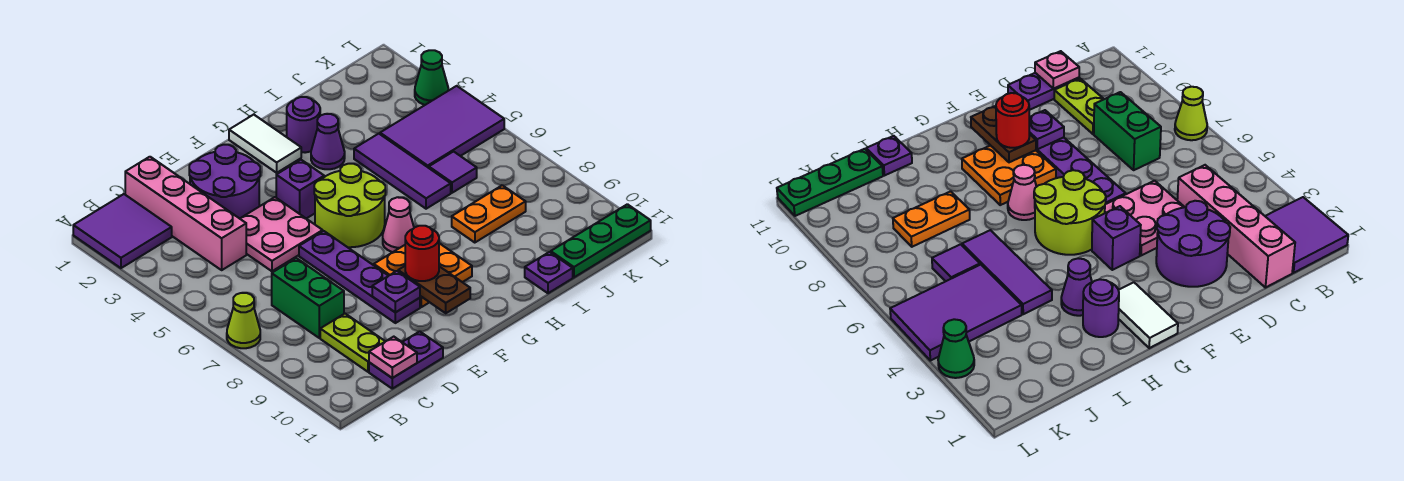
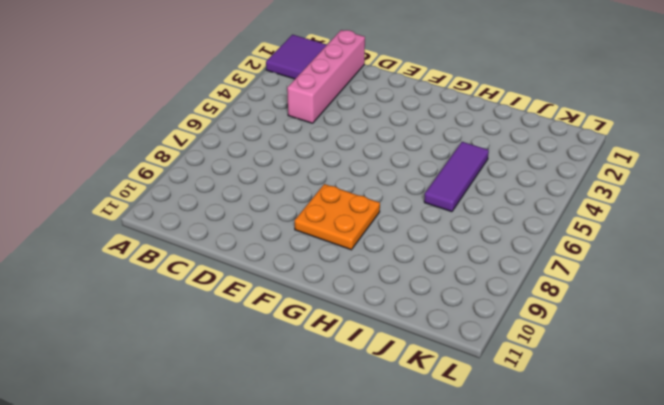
none -> lime cone A7 level 1
none -> green brick C7:C8 level 1
none -> lime plate C9:C10 level 1

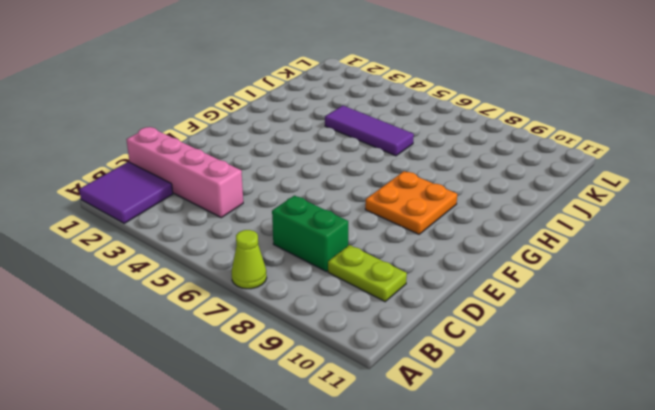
none -> purple plate C11:D11 level 1
none -> purple round brick D2:E3 level 1
none -> pink plate D4:E5 level 1

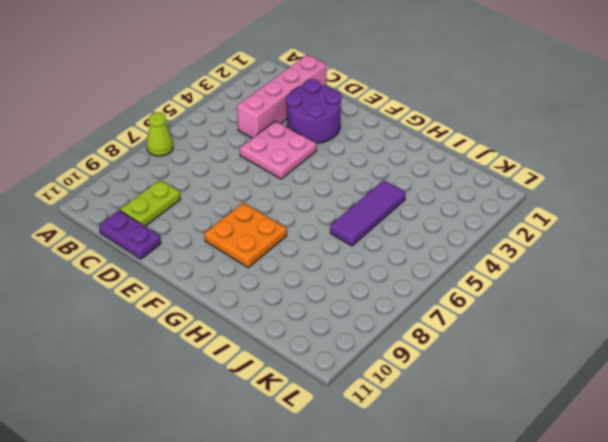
none -> purple tile A1:B2 level 1
none -> green brick C7:C8 level 1
none -> purple plate E6:E9 level 1

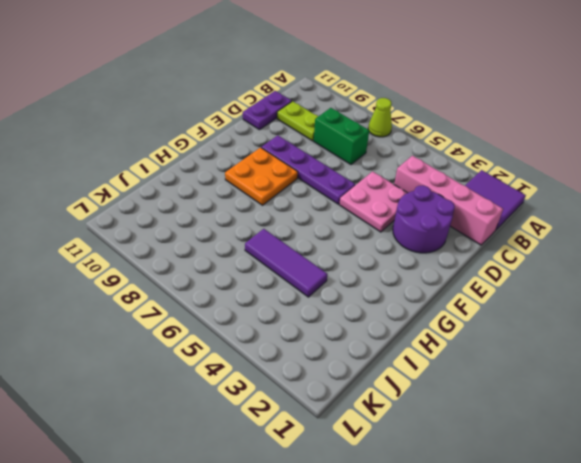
none -> purple brick F4 level 1
none -> lime round brick F5:G6 level 1
none -> white tile G1:G2 level 1

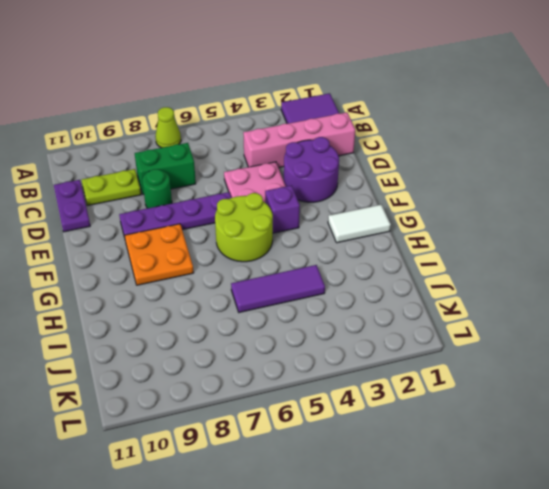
green round brick D8 level 1 -> none
none -> pink cone G7 level 1
none -> purple round brick H2 level 1
none -> purple cone H3 level 1

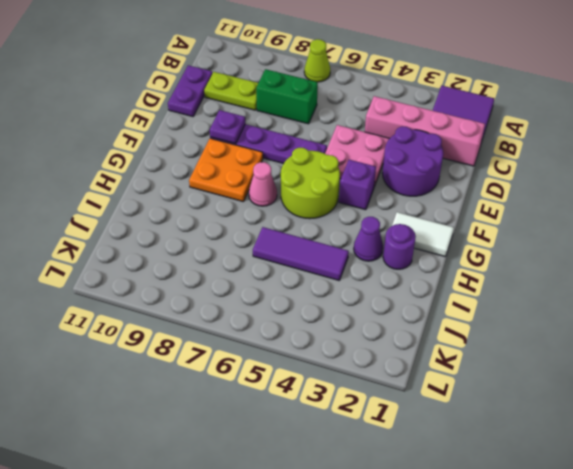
none -> orange plate I8:J8 level 1
none -> purple plate I11 level 1
none -> purple tile J4:L5 level 1

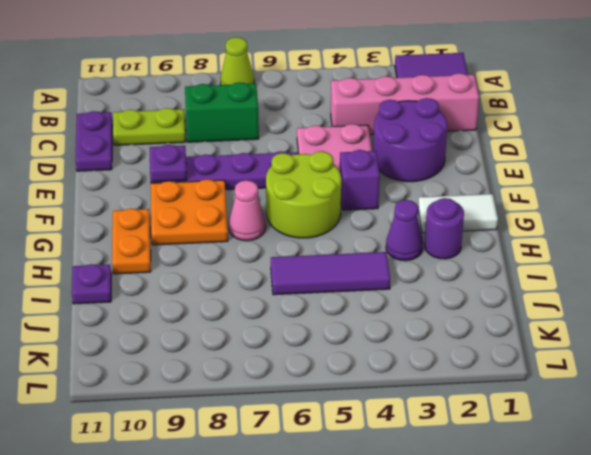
orange plate G10:H10 level 1 -> orange plate I8:J8 level 1
none -> purple tile J4:L5 level 1
none -> purple tile J6 level 1
none -> green plate J11:L11 level 1

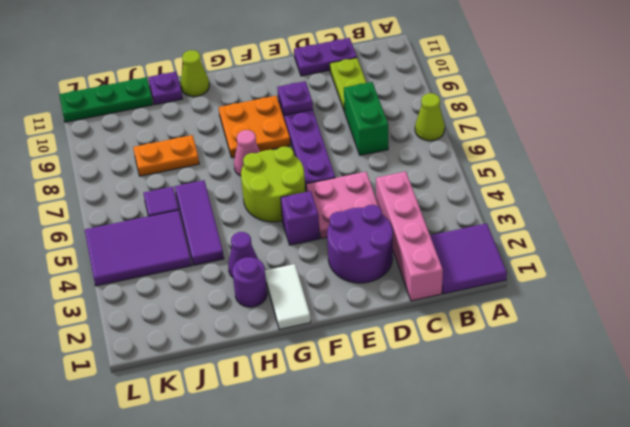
lime cone H11 level 1 -> none
none -> green cone L3 level 1
none -> pink plate C11 level 2
none -> brown plate F9:F10 level 2

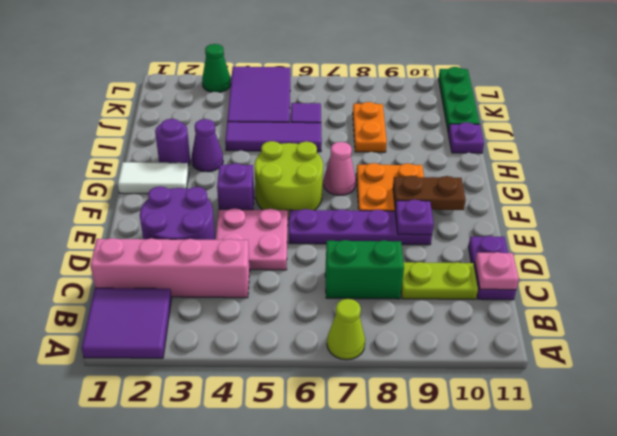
none -> red round brick F9 level 3

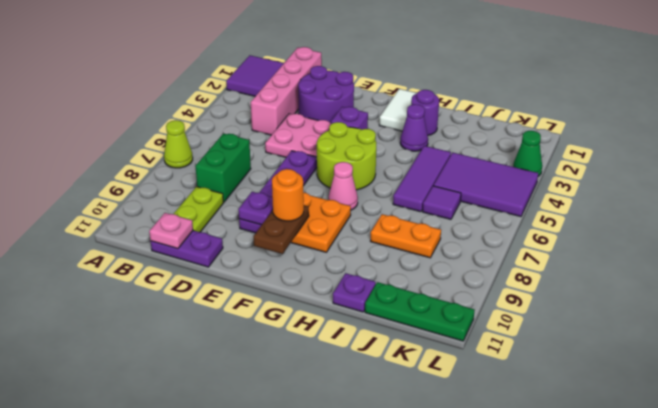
orange round brick F9 level 3 -> red round brick F9 level 3

